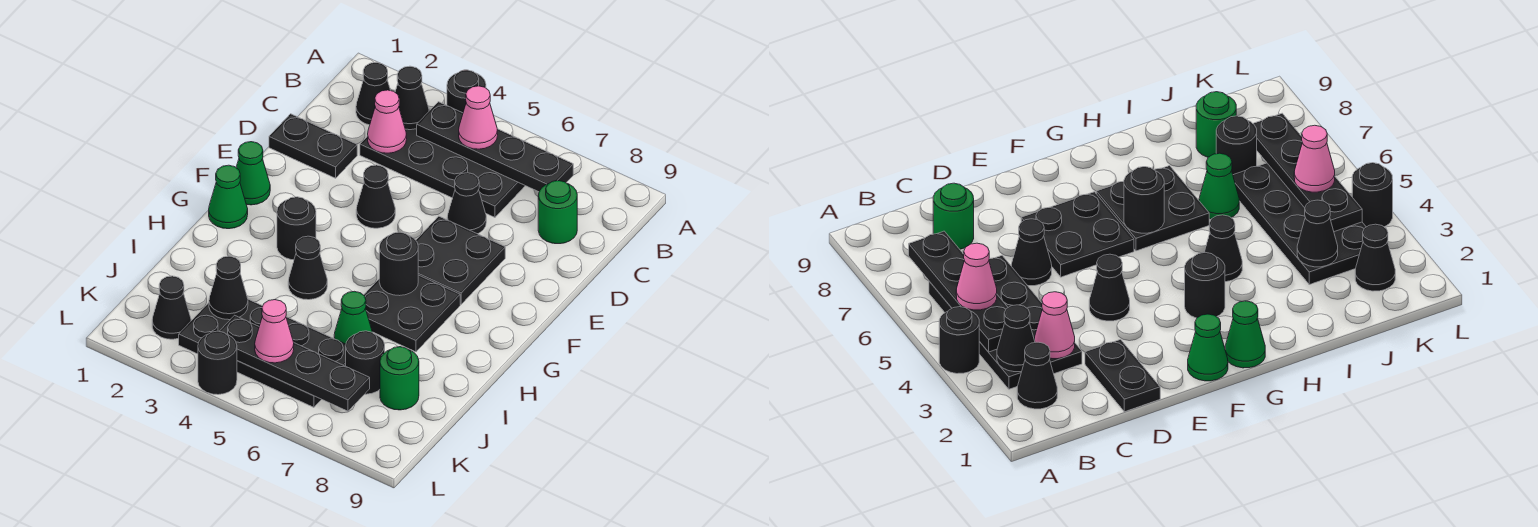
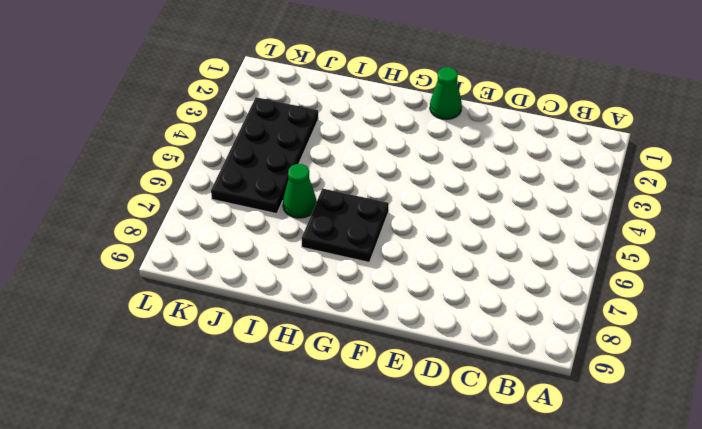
none -> black round brick A4 level 1
none -> black cone B2 level 1
none -> black plate B3:C6 level 1

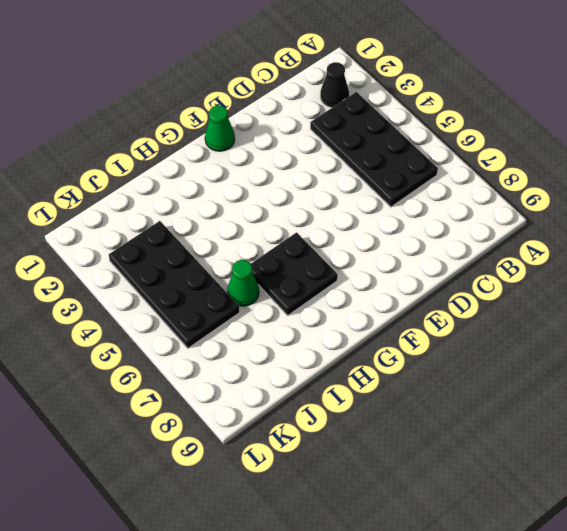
none -> black round brick A4 level 1
none -> green round brick C8 level 1
none -> black plate D1:D2 level 1

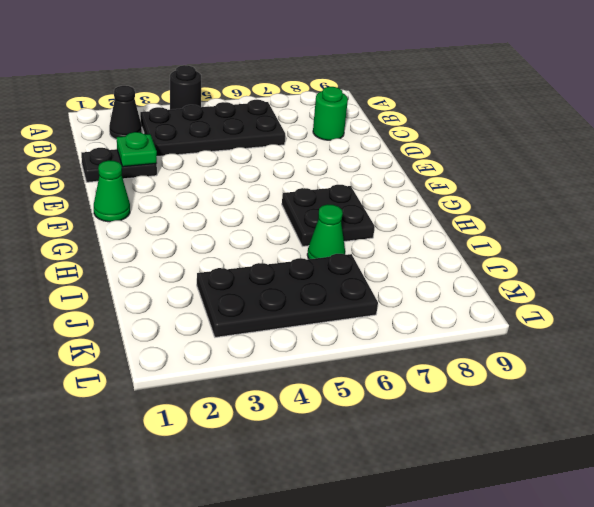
green plate D2 level 2 -> none
none -> black cone D6 level 1
none -> black cone E4 level 1
none -> black plate E6:F7 level 1

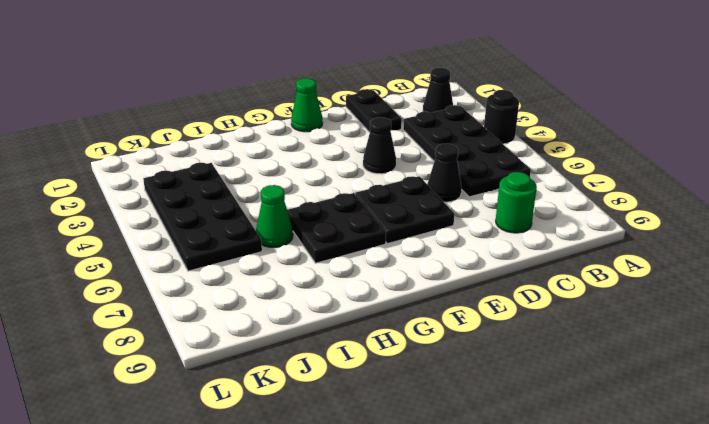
none -> green cone G1 level 1
none -> black round brick G3 level 1
none -> black cone H4 level 1

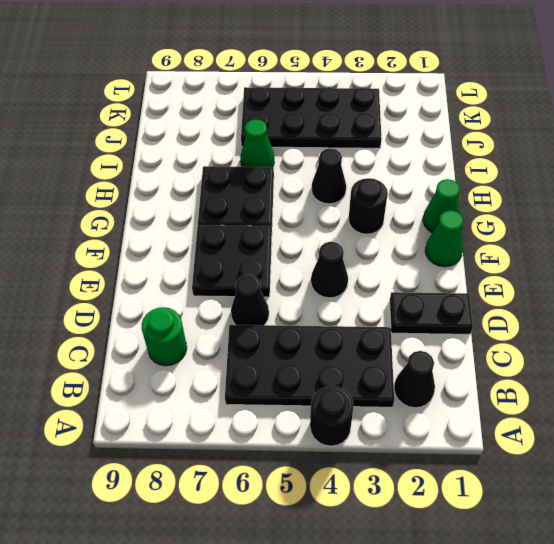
none -> black round brick J7 level 1
none -> green round brick J8 level 1
none -> black cone K2 level 1

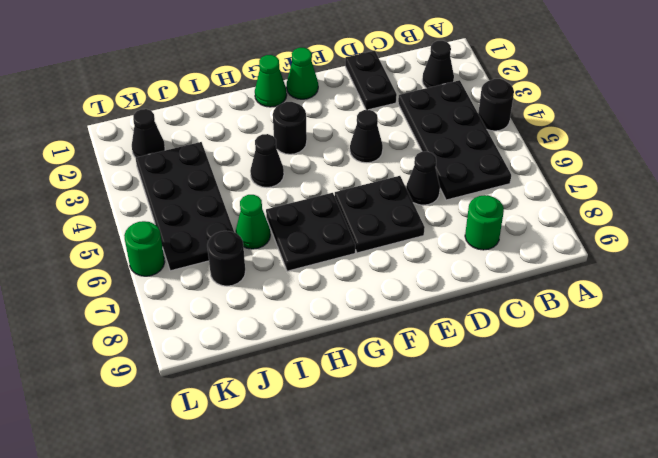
green round brick L6 level 1 -> green round brick J8 level 1
none -> black round brick L4 level 1
none -> black cone B3 level 2
none -> black plate B4:B7 level 2

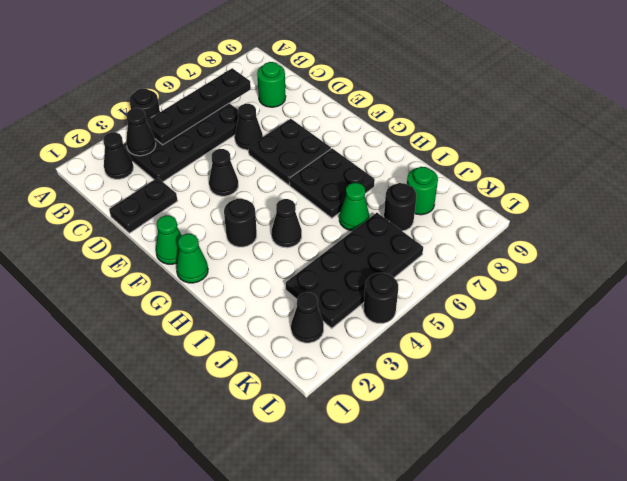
none -> pink cone C3 level 2
none -> black round brick G6 level 2
none -> black cone J3 level 2

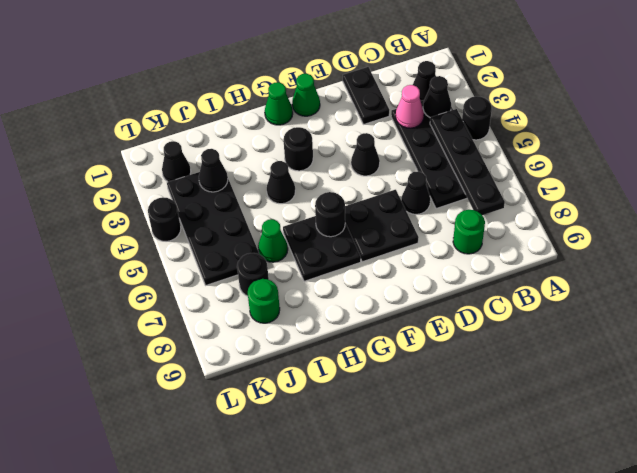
none -> black plate K4:K7 level 2
none -> pink cone B5 level 3
none -> pink cone K5 level 3

